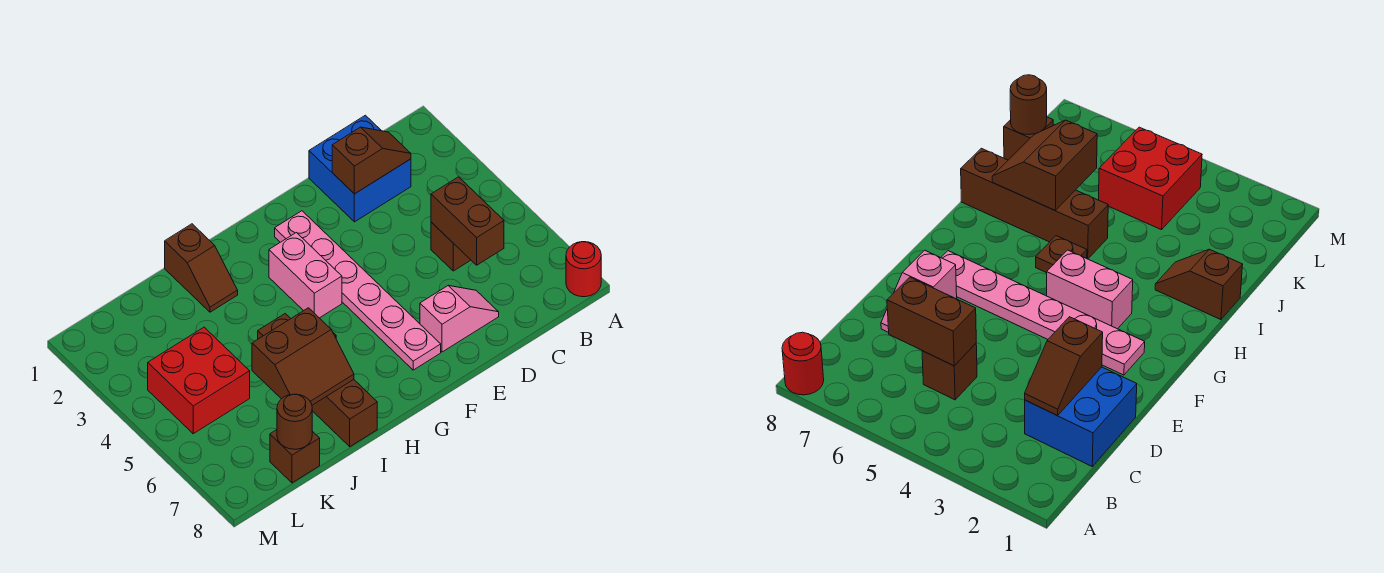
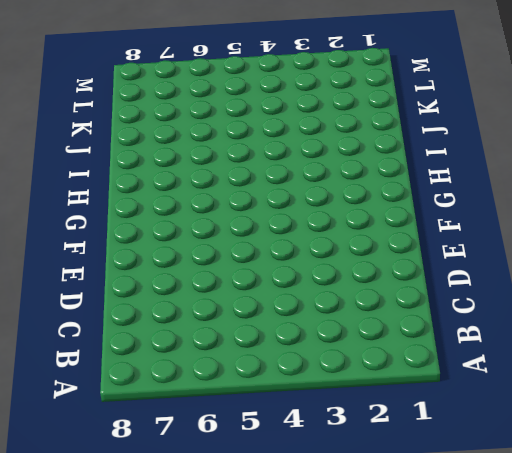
none -> red round brick A8 level 1
none -> blue brick C1:D2 level 1
none -> brown brick C5 level 1

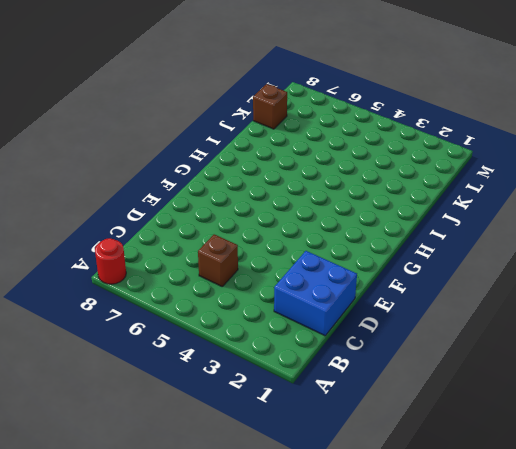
none -> pink slope D7:E7 level 1 top E
none -> pink plate F2:F7 level 1
none -> pink brick G3:G4 level 1

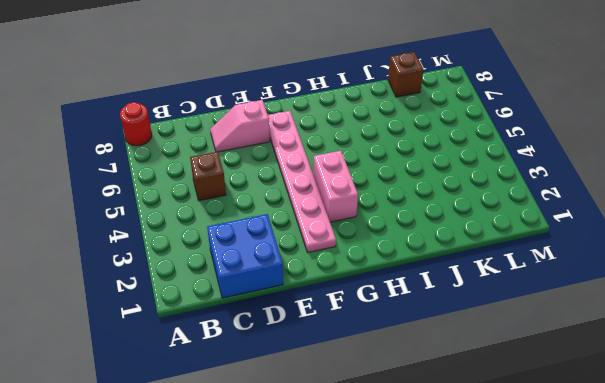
none -> brown plate H5 level 1
none -> brown slope I1:I2 level 1 top 1
none -> brown brick I5:I8 level 1

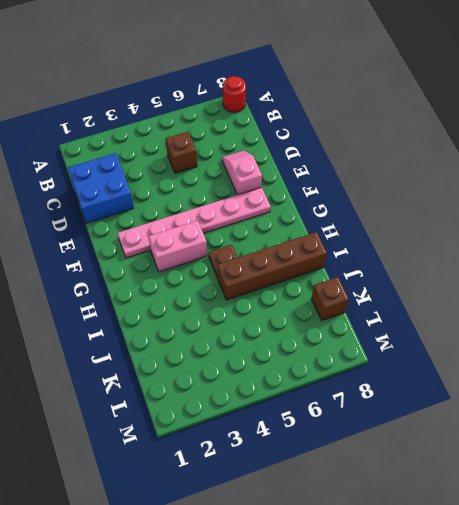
none -> brown slope I1:I2 level 1 top 1
none -> red brick K4:L5 level 1
none -> brown slope C2:D2 level 2 top D

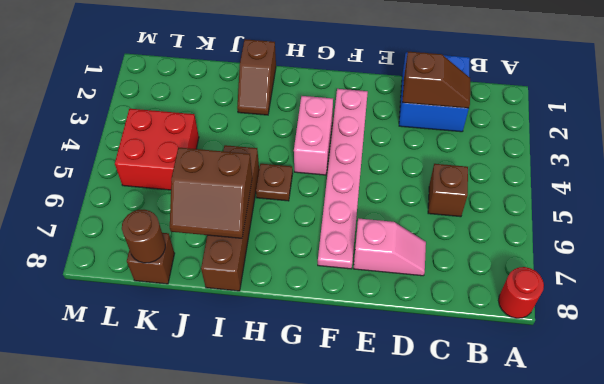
none -> brown brick C5:C6 level 2

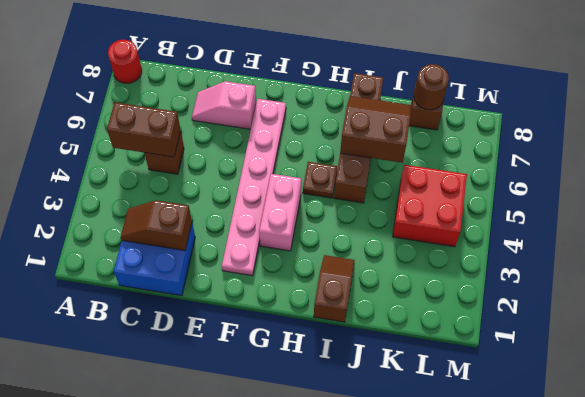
brown brick B5:C5 level 2 -> brown brick C5:C6 level 2

